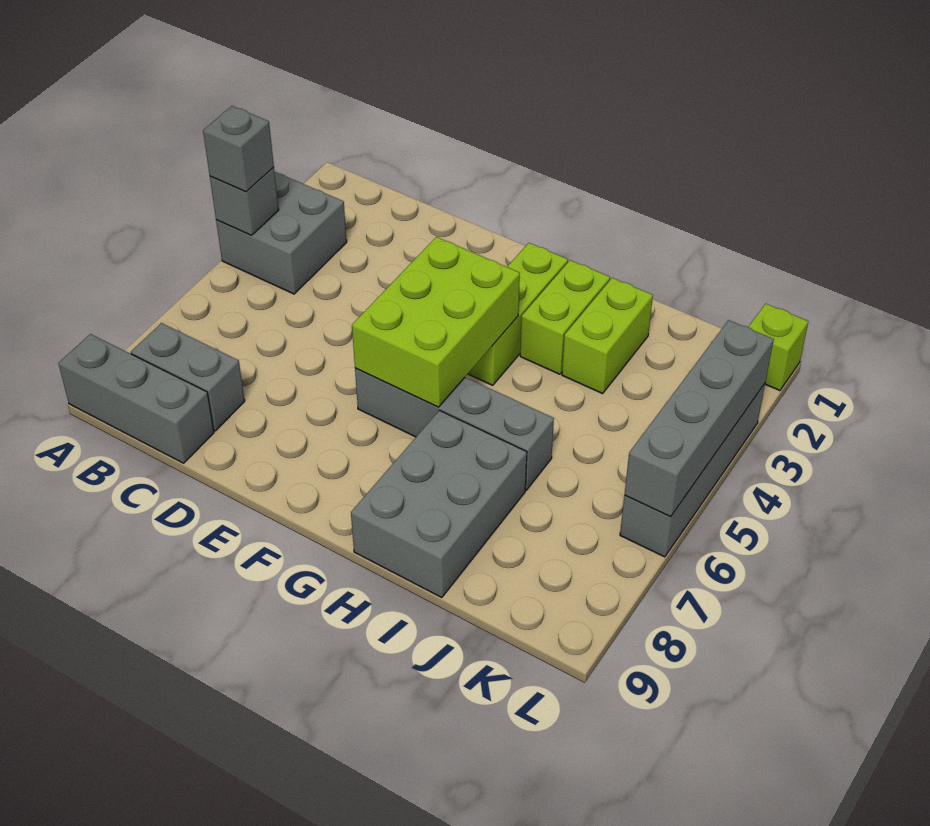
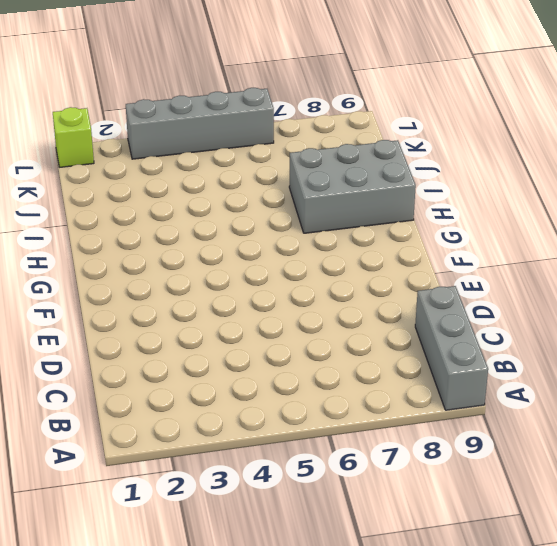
none -> grey brick A3:B4 level 1
none -> grey brick B8:C8 level 1
none -> grey brick F6:I6 level 1

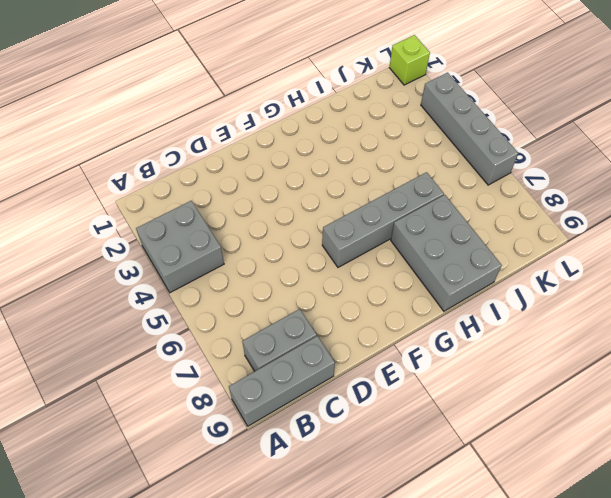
none -> lime brick G2:G4 level 1
none -> lime brick H2:H3 level 1
none -> lime brick I2:I3 level 1

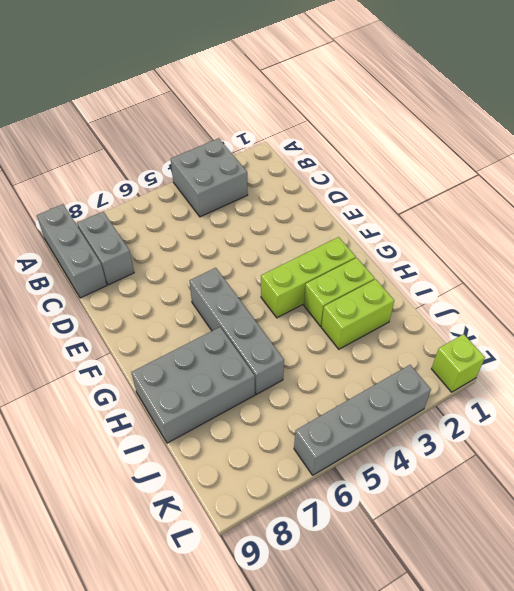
none -> grey brick A4 level 2
none -> lime brick F4:G6 level 2
none -> grey brick L3:L6 level 2

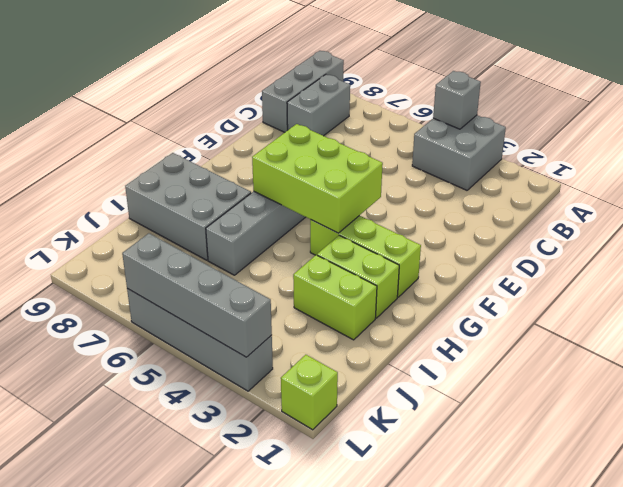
none -> grey brick A4 level 3

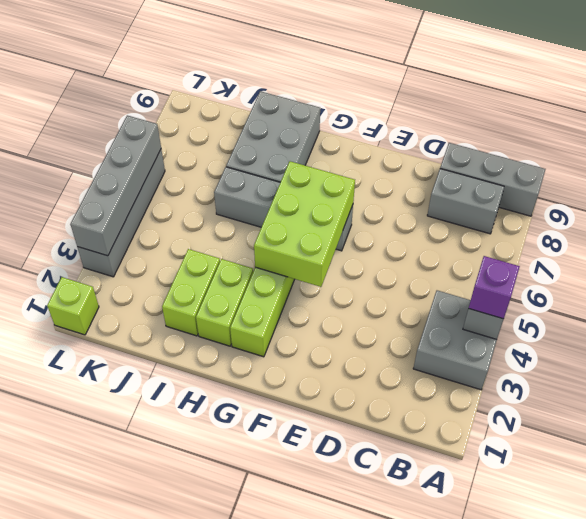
purple brick A4 level 3 -> grey brick A4 level 3

